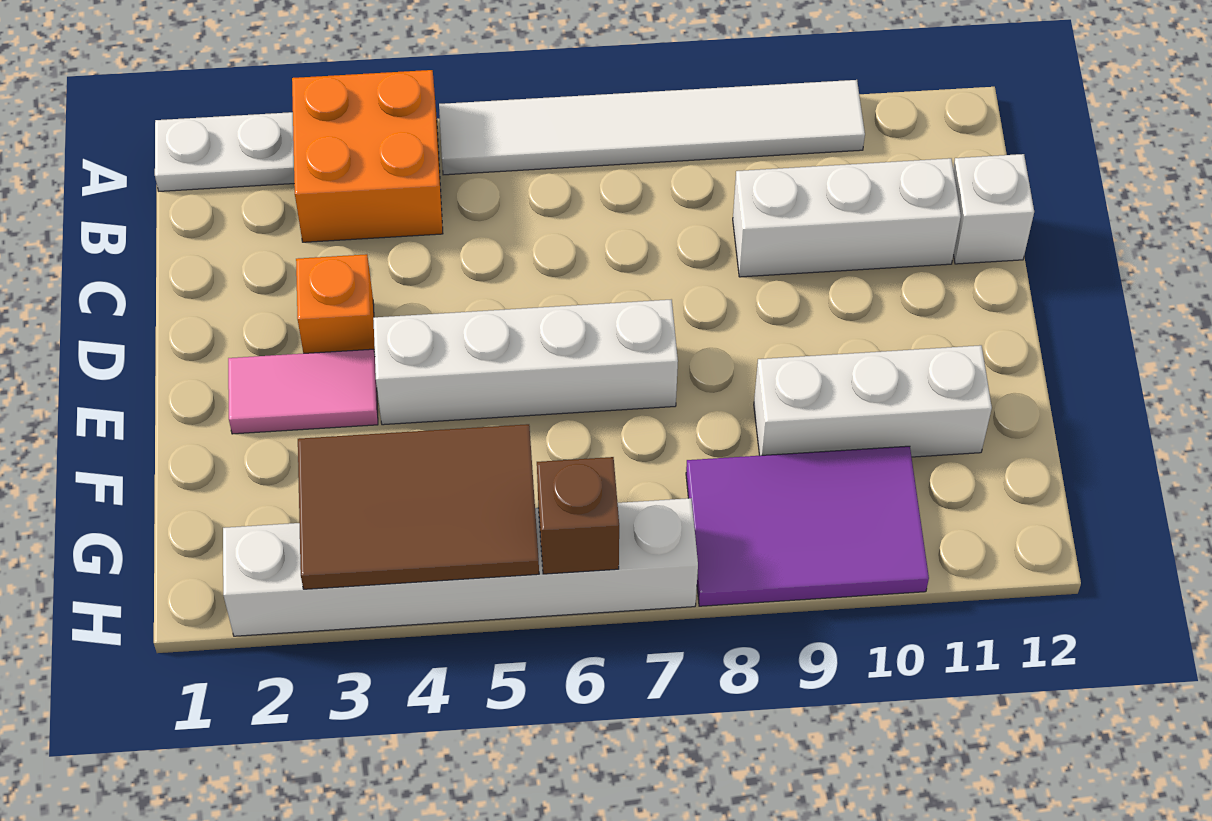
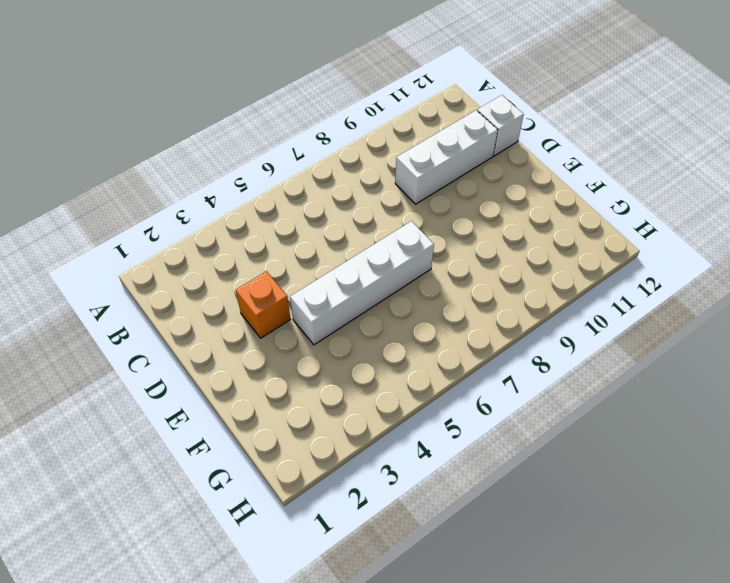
none -> white plate A1:A2 level 1
none -> orange brick A3:B4 level 1
none -> white tile A5:A10 level 1

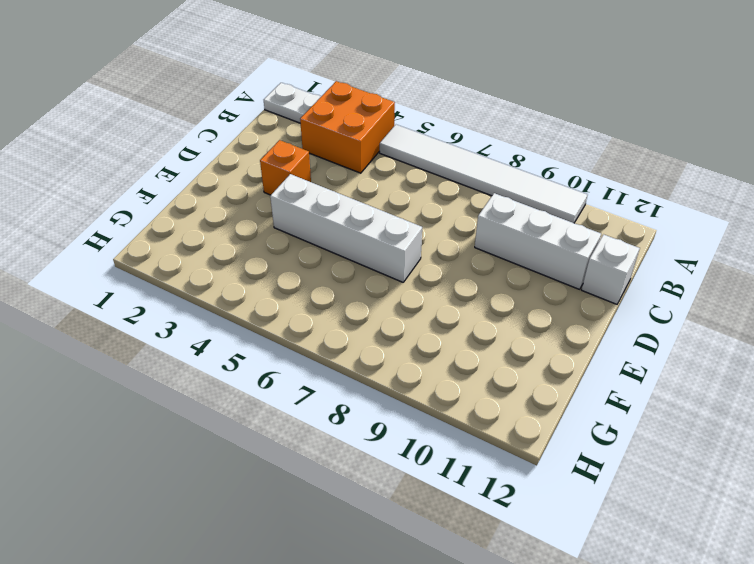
none -> pink tile E2:E3 level 1
none -> white brick F9:F11 level 1
none -> purple tile G8:H10 level 1

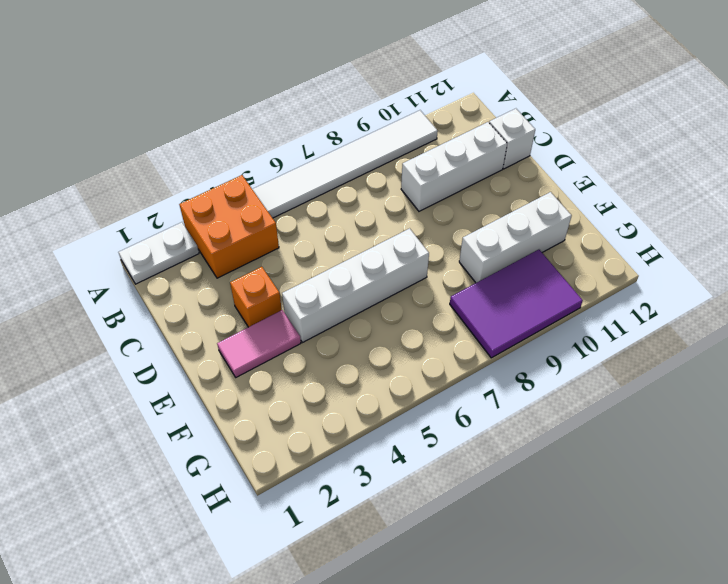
none -> white brick H2:H7 level 1
none -> brown tile G3:H5 level 2
none -> brown brick H6 level 2

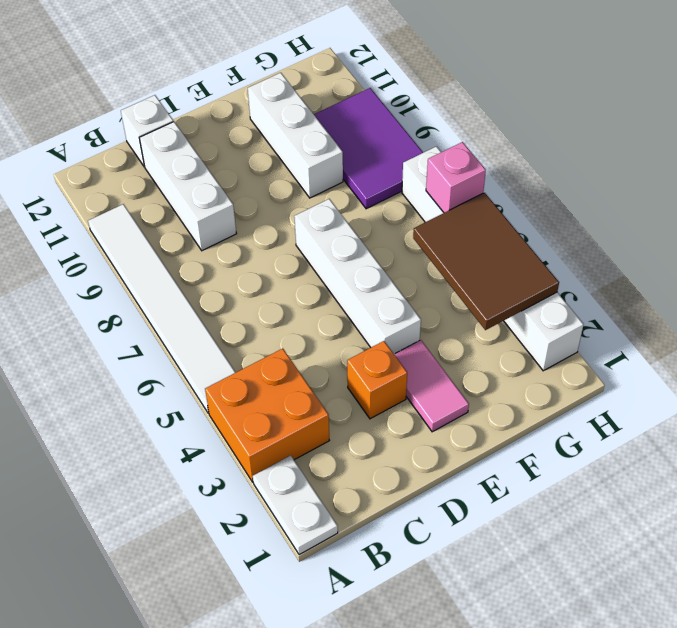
pink brick H6 level 2 -> brown brick H6 level 2

